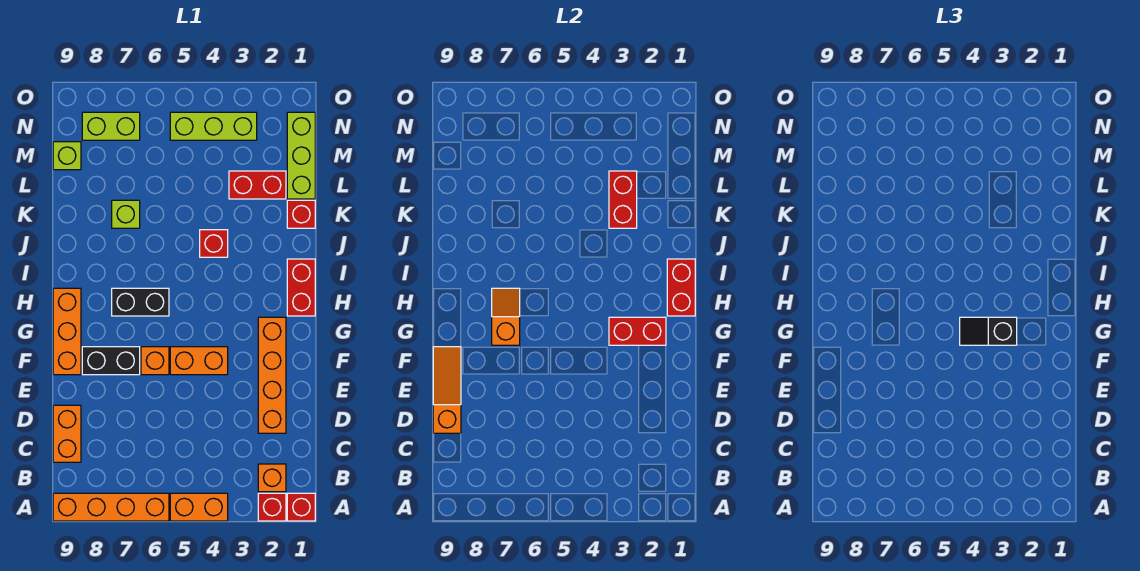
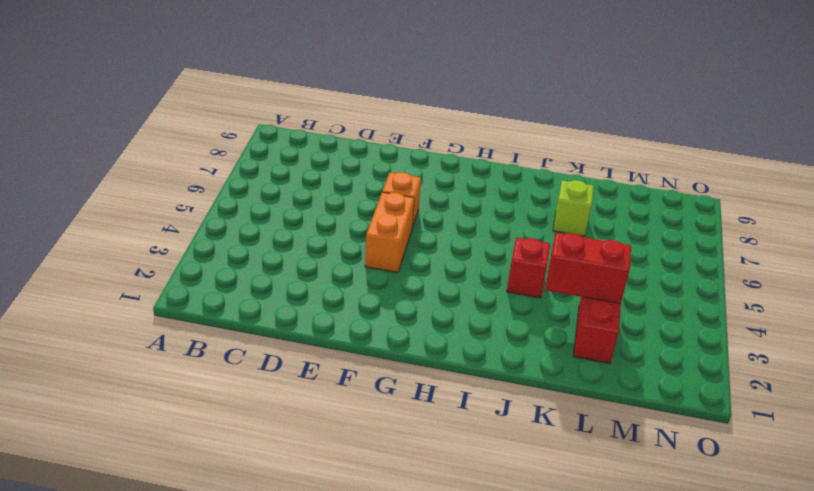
none -> red brick A1 level 1
none -> red brick A2 level 1
none -> orange brick A4:A5 level 1

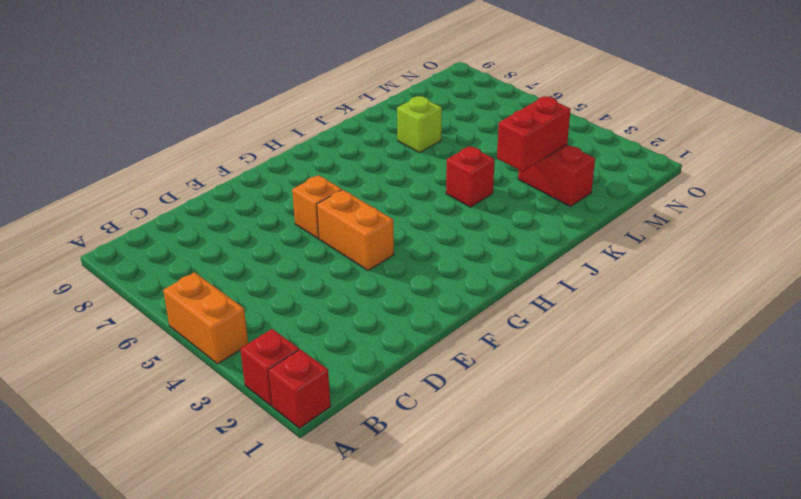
none -> orange brick A6:A9 level 1
none -> orange brick B2 level 1
none -> orange brick C9:D9 level 1

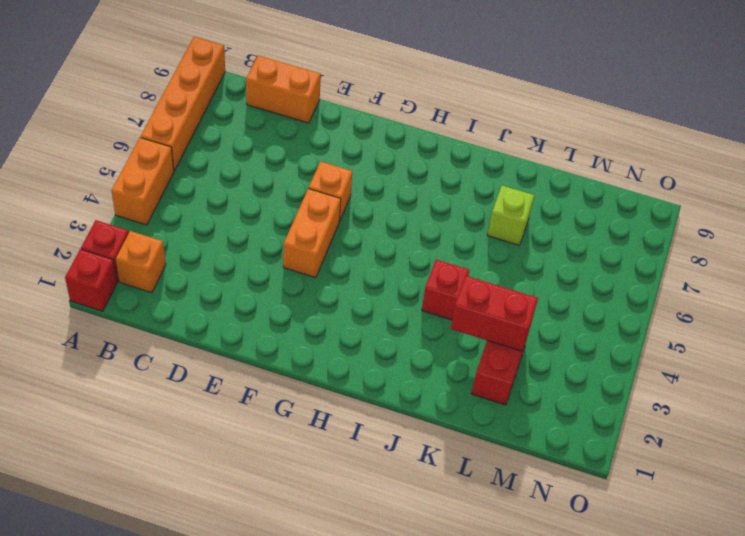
none -> orange brick D2:G2 level 1
none -> black brick F7:F8 level 1
none -> orange brick F9:H9 level 1

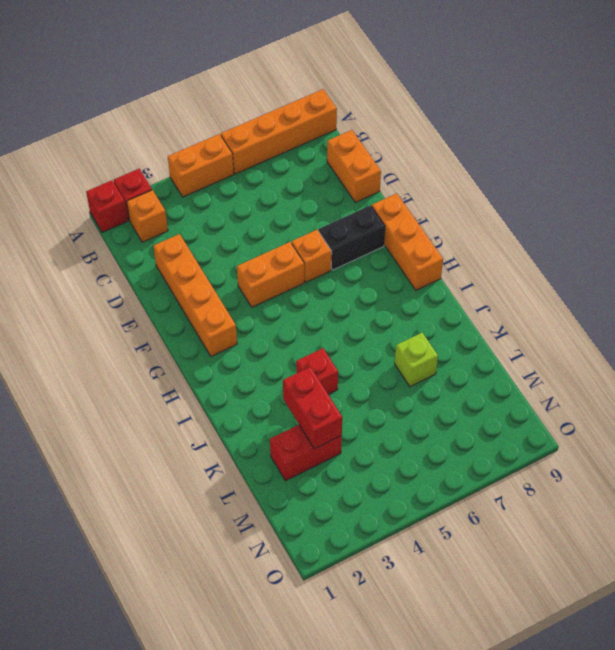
none -> red brick H1:I1 level 1
none -> black brick H6:H7 level 1
none -> red brick K1 level 1

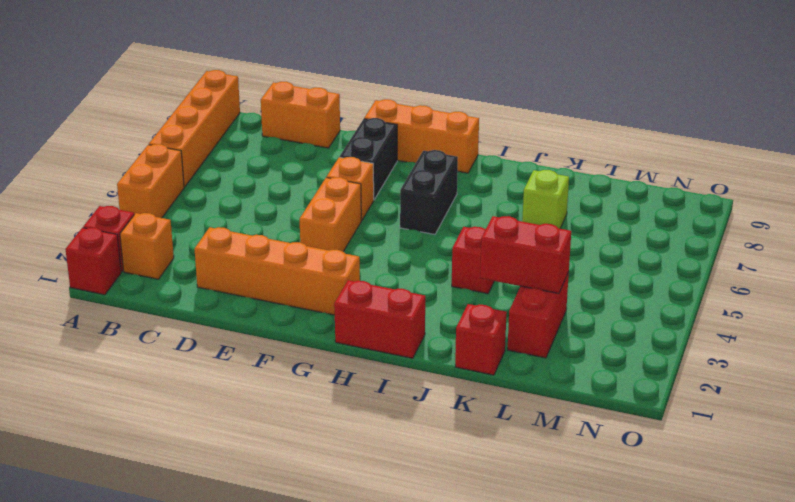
none -> lime brick L1:N1 level 1
none -> lime brick M9 level 1
none -> lime brick N3:N5 level 1

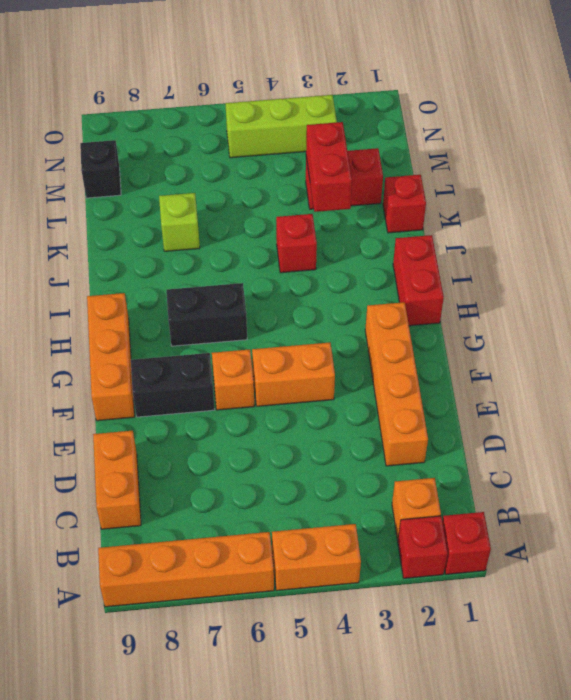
black brick M9 level 1 -> lime brick M9 level 1
none -> lime brick L1:N1 level 1
none -> lime brick N7:N8 level 1
none -> orange slope D9:F9 level 2 top D

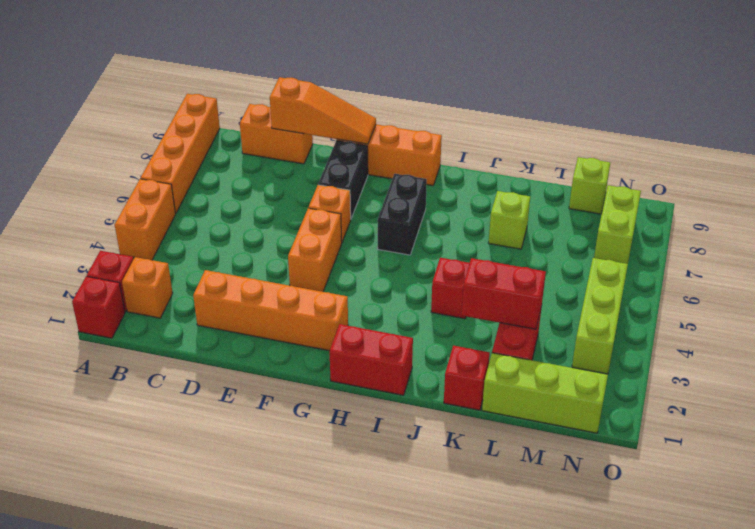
none -> red brick G2:G3 level 2
none -> orange slope G7:H7 level 2 top G
none -> red brick H1:I1 level 2

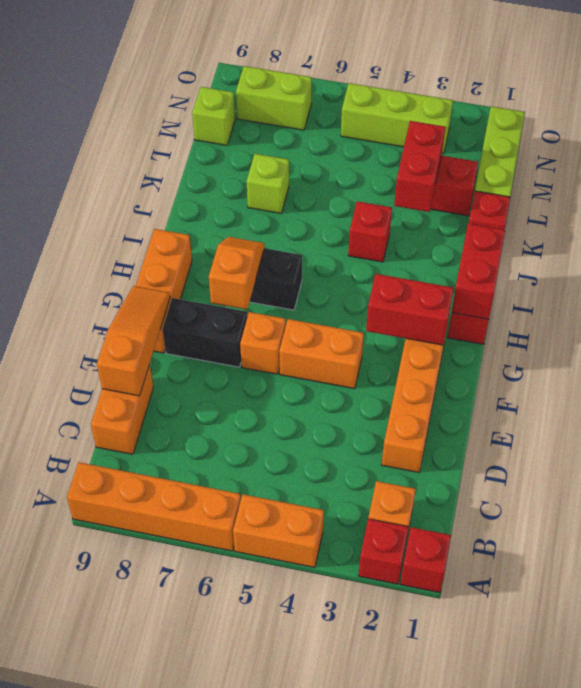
none -> black slope G3:G4 level 3 top 3

